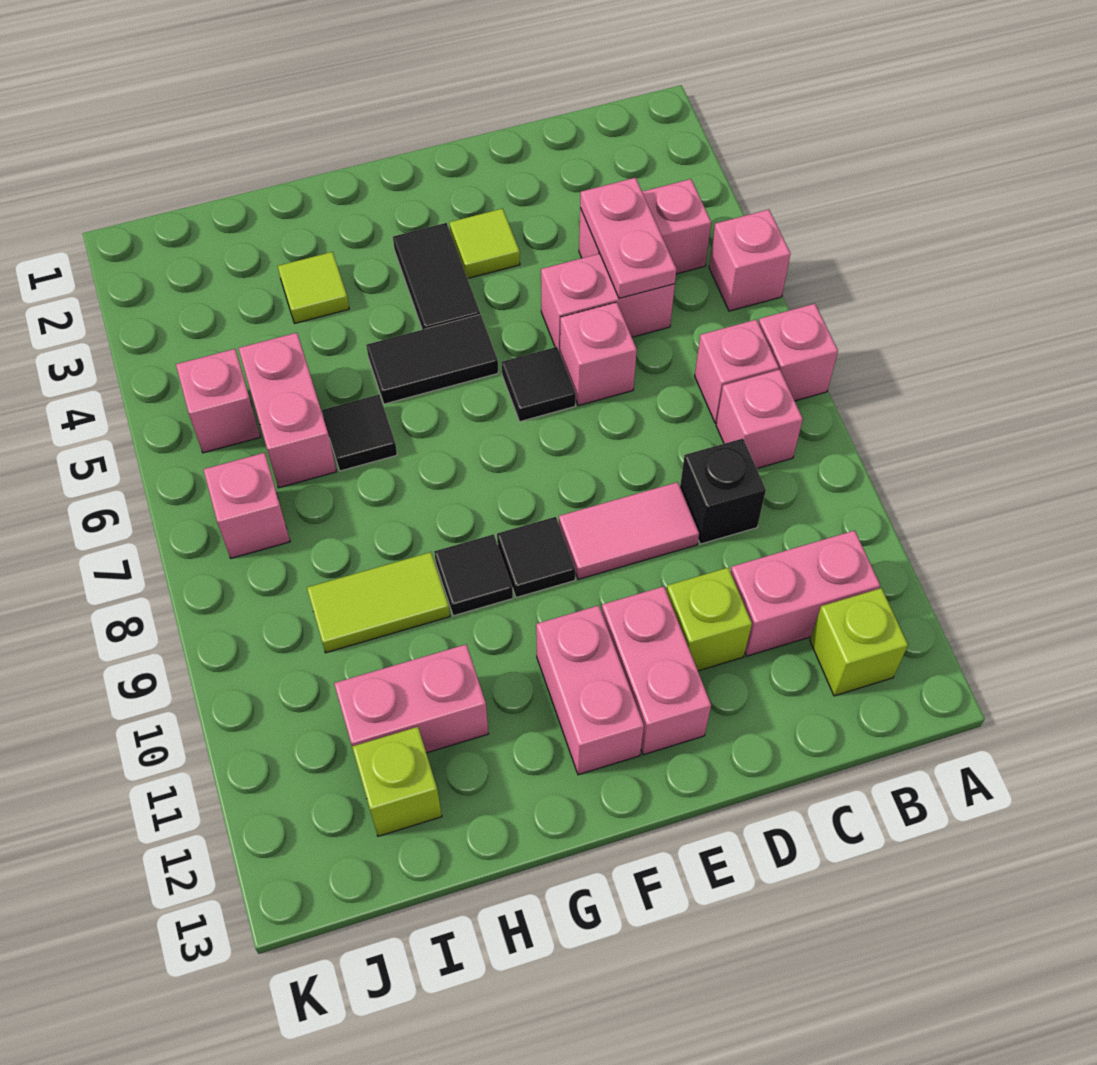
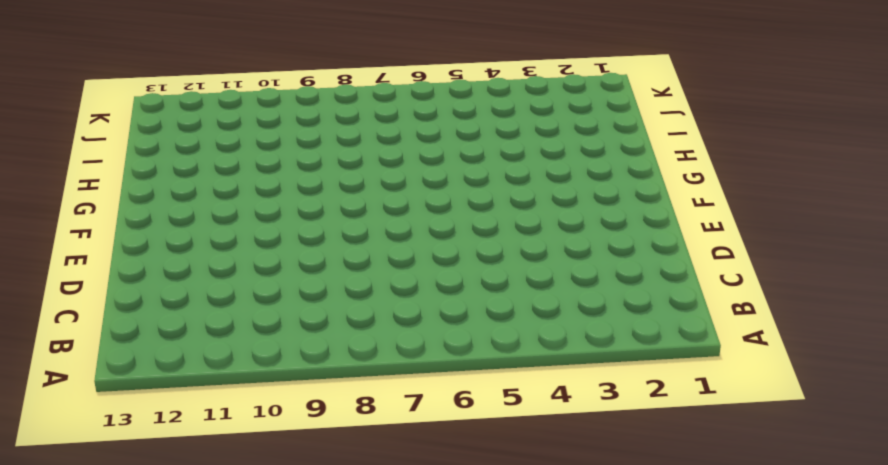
none -> pink brick A5 level 1
none -> pink brick A7 level 1
none -> pink brick B4:C4 level 1

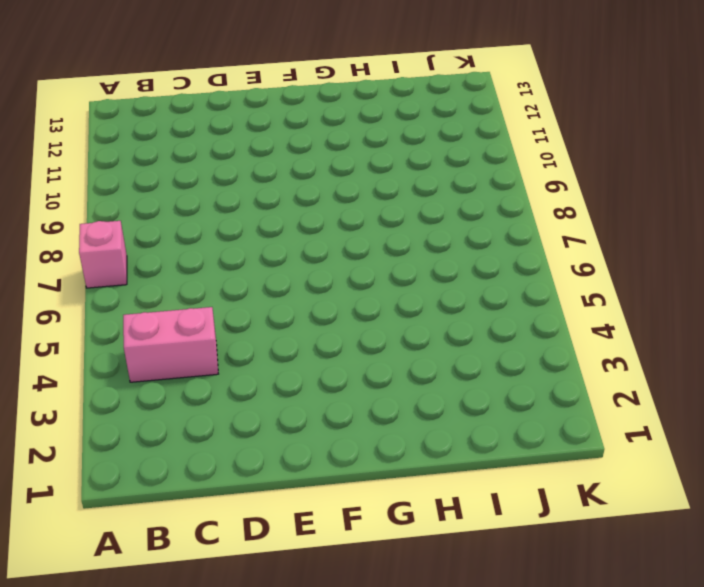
none -> pink brick A5 level 1
none -> pink brick B7 level 1
none -> pink brick B8 level 1

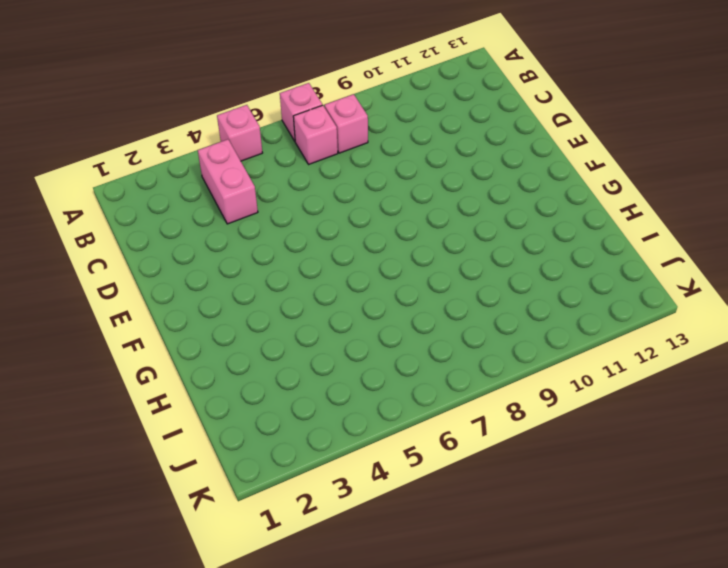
none -> pink brick B11:C11 level 1
none -> lime brick B12 level 1
none -> pink brick C5:D5 level 1

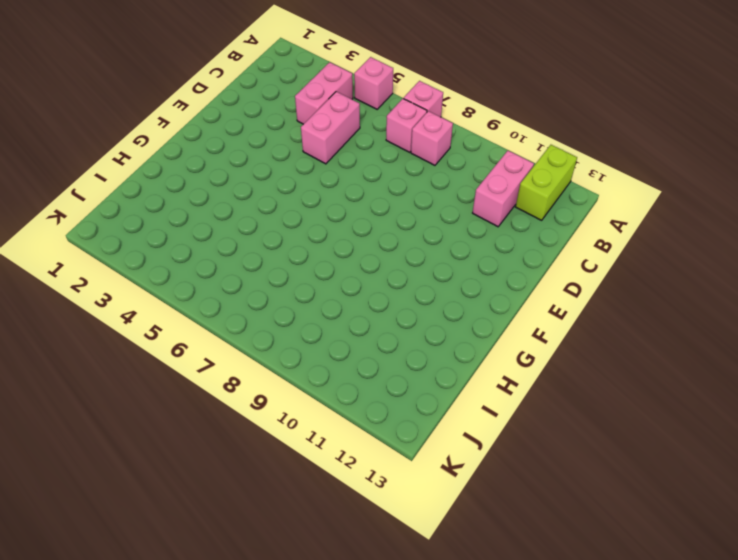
lime brick A12:B12 level 1 -> lime brick B12 level 1
none -> black brick C9 level 1
none -> pink brick D6 level 1
none -> pink tile D9:E9 level 1

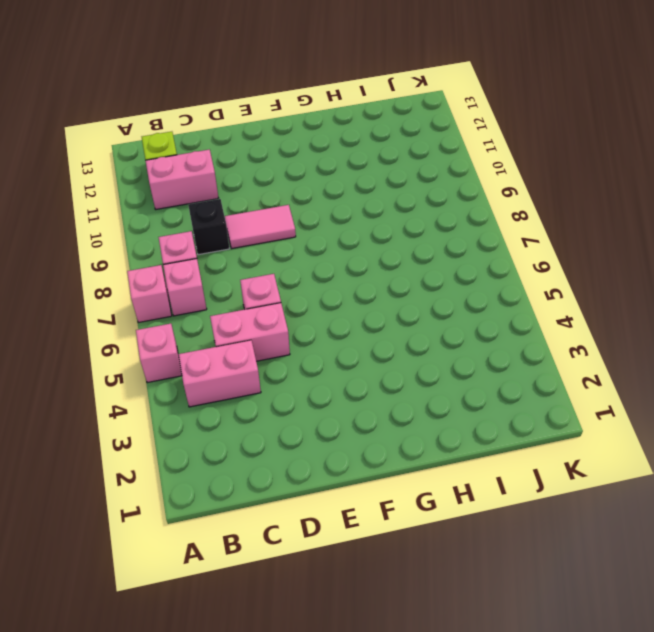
none -> lime brick D11 level 1
none -> lime tile E3 level 1
none -> black tile E6 level 1

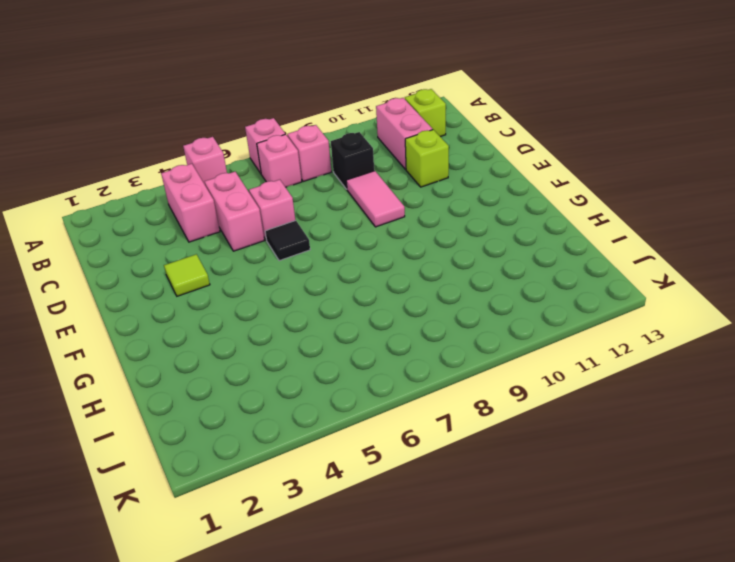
none -> pink brick E11:E12 level 1
none -> black tile F3:F4 level 1
none -> black tile F5:G5 level 1

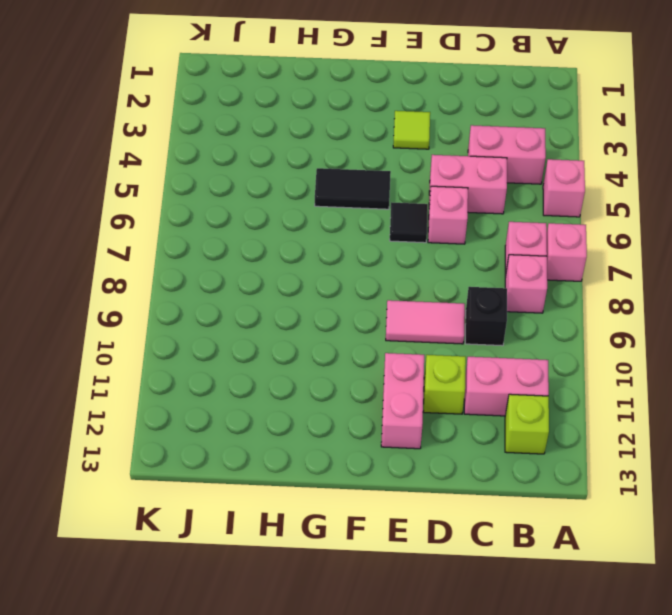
none -> black tile F3:F4 level 1
none -> black tile F9 level 1
none -> pink brick F11:F12 level 1

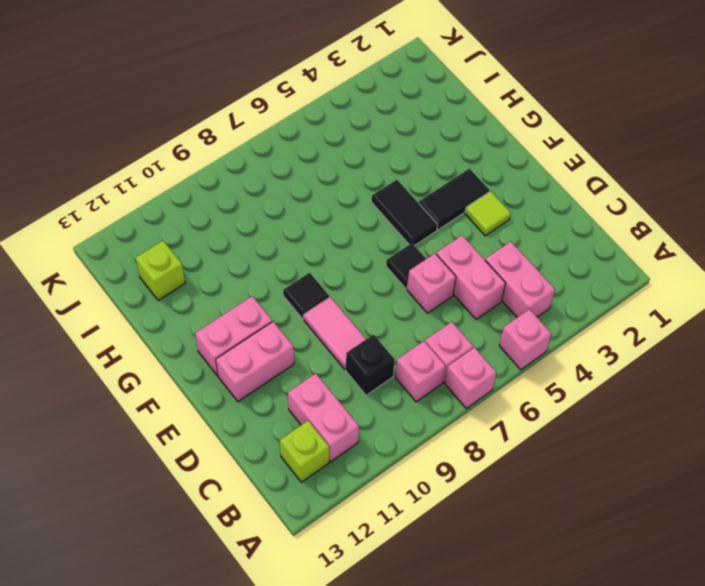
none -> lime brick D11 level 1
none -> black tile G9 level 1
none -> lime tile H3 level 1

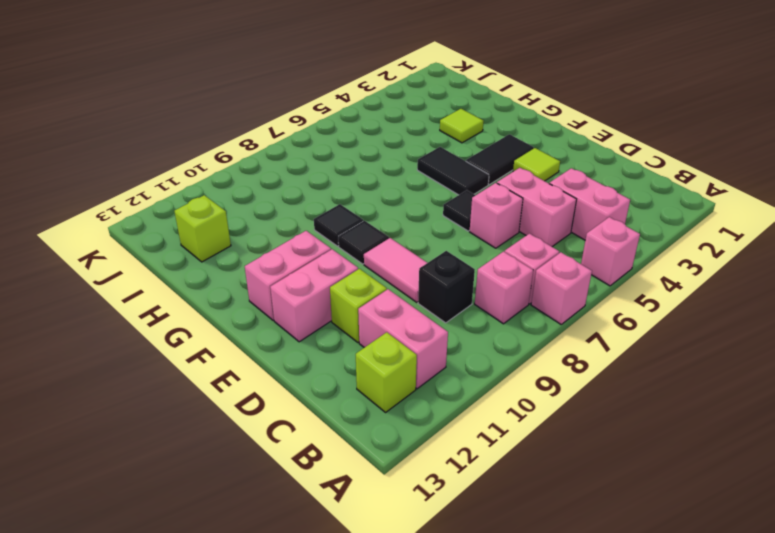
none -> black tile H6 level 1
none -> lime tile H9:I9 level 1
none -> pink brick H11:I11 level 1

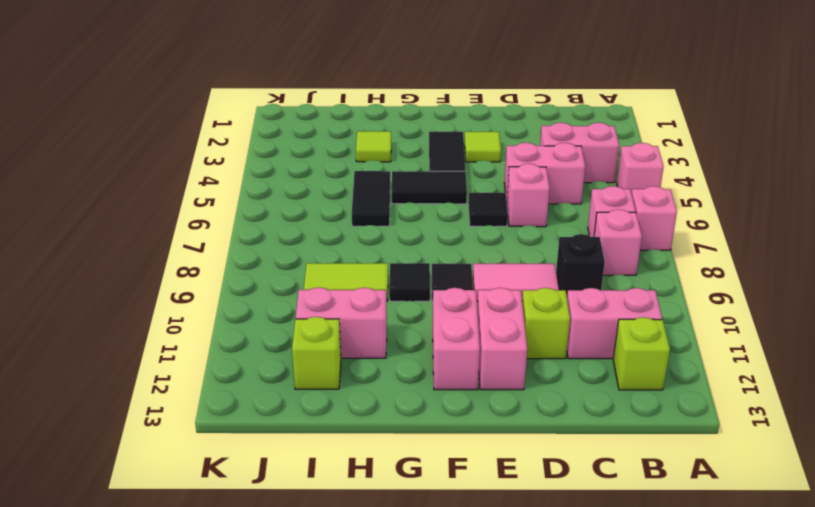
black tile H5:H6 level 1 -> black tile H6 level 1
none -> pink brick I5:I6 level 1
none -> pink brick J5 level 1
none -> pink brick J7 level 1

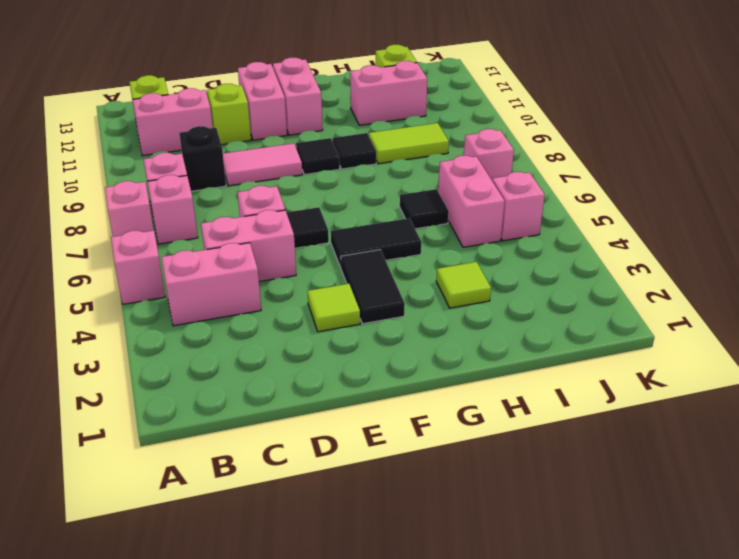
none -> pink plate C4:C5 level 2

